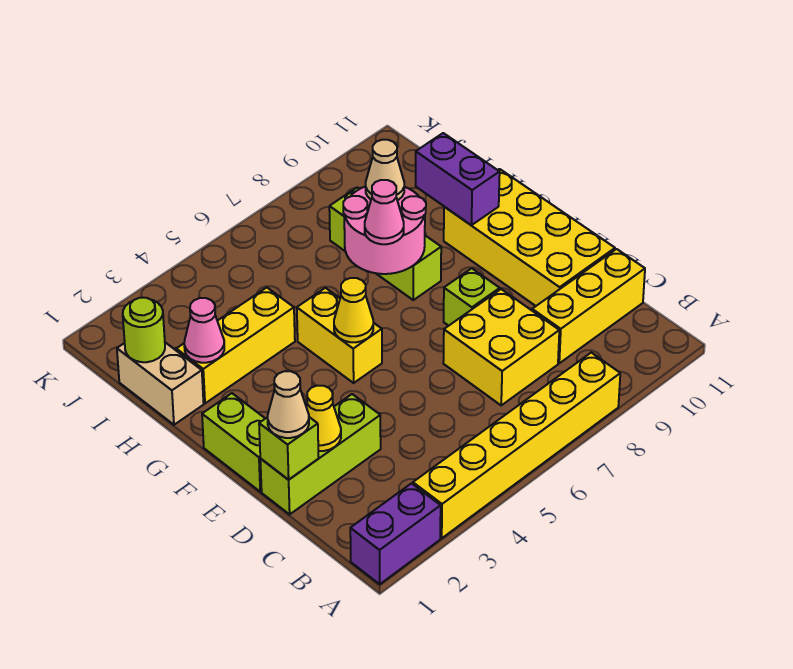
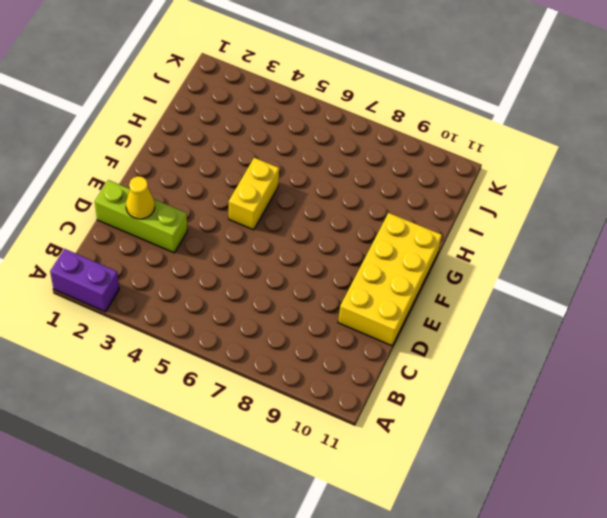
none -> yellow brick A3:A8 level 1
none -> yellow brick C7:D8 level 1
none -> yellow brick C9:C11 level 1

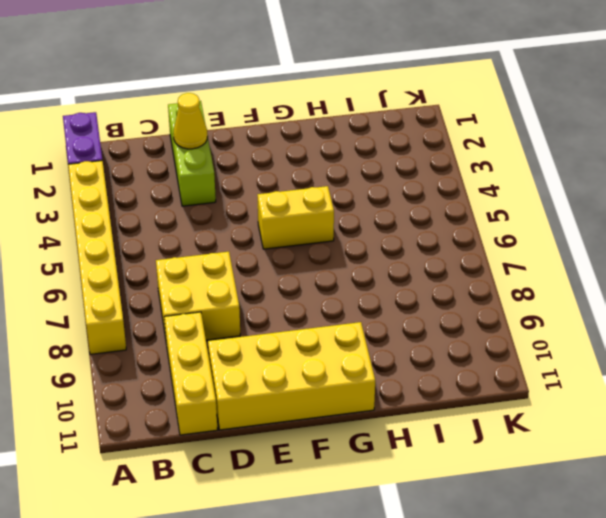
none -> lime brick E1:F1 level 1
none -> lime brick E8 level 1
none -> lime brick G8:I8 level 1

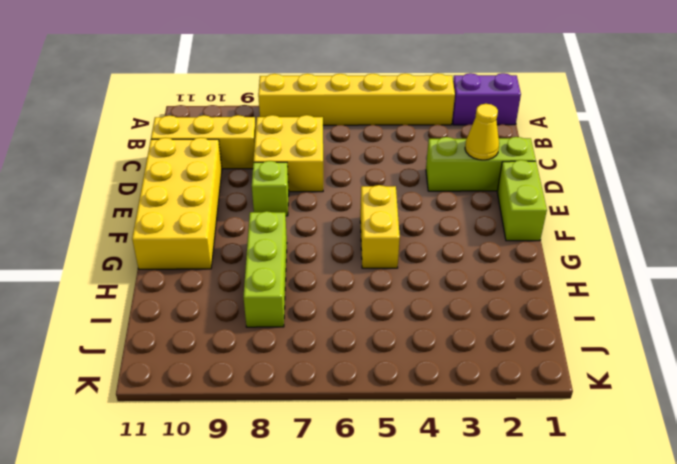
none -> tan brick H1:I1 level 1
none -> yellow brick H2:H4 level 1
none -> lime brick D1 level 2

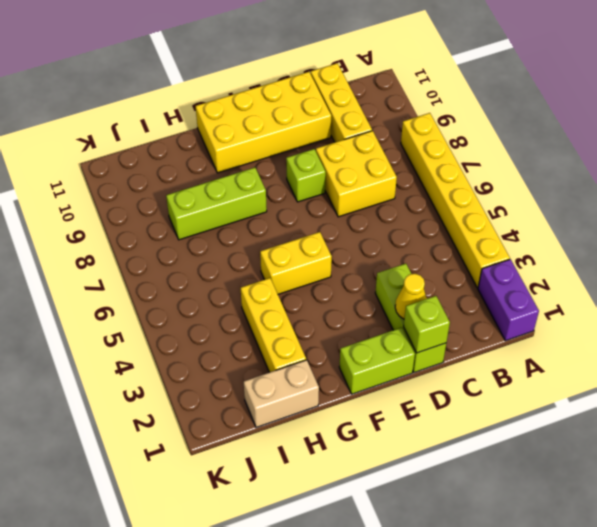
none -> yellow cone F5 level 2
none -> pink round brick G7:H8 level 2
none -> purple brick G10:H10 level 2

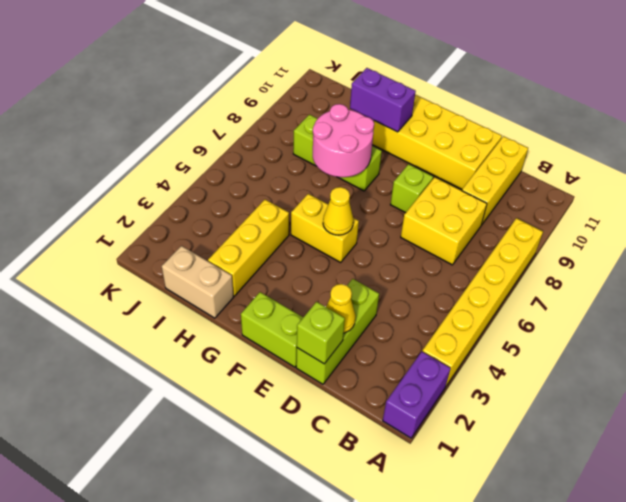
none -> pink cone H2 level 2
none -> lime round brick I1 level 2
none -> tan cone D1 level 3

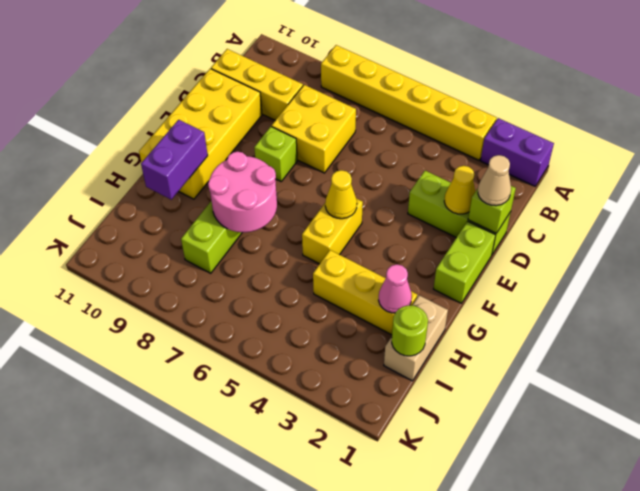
none -> pink cone G7 level 3
none -> tan cone H8 level 3

